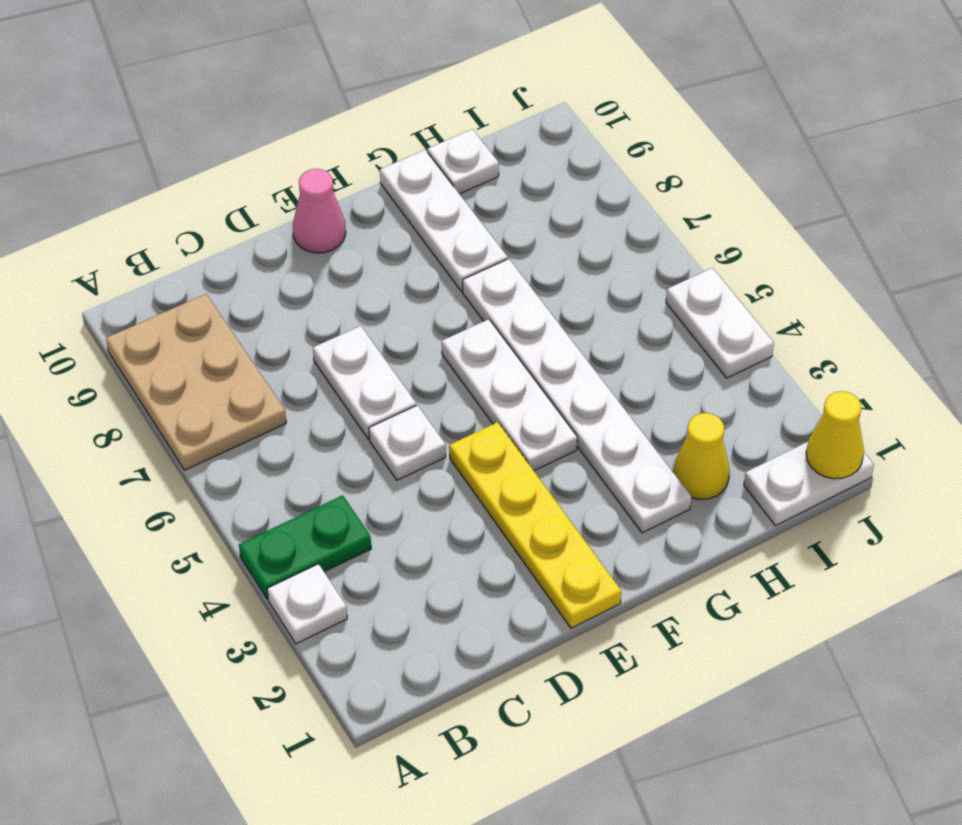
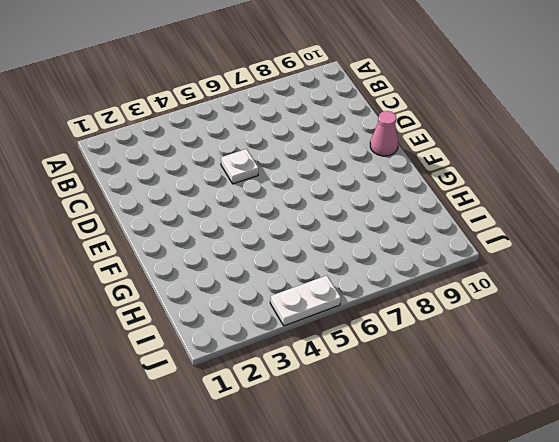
none -> white plate A3 level 1
none -> green plate A4:B4 level 1
none -> tan plate A7:B9 level 1

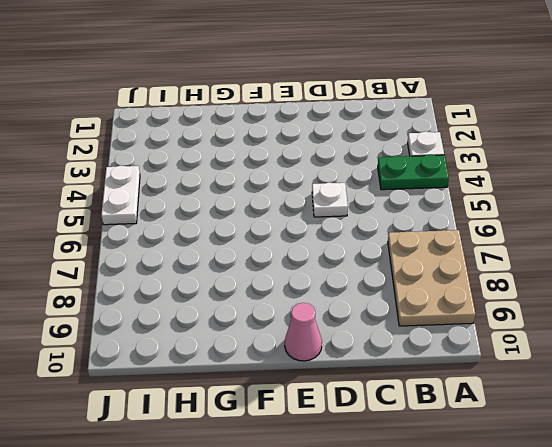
none -> white plate D6:D7 level 1
none -> yellow plate E1:E4 level 1
none -> white plate F4:F6 level 1

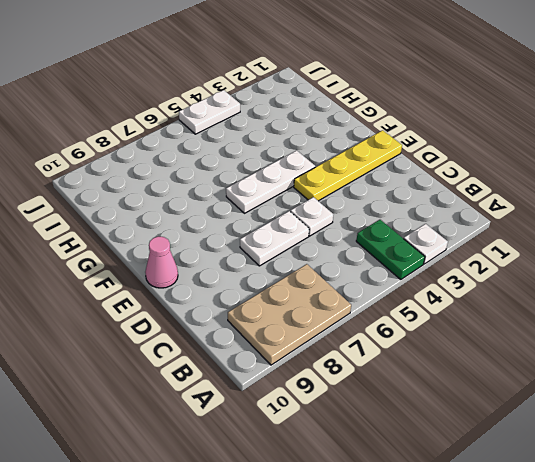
none -> white plate G2:G7 level 1
none -> white plate G8:G10 level 1
none -> yellow cone H2 level 1

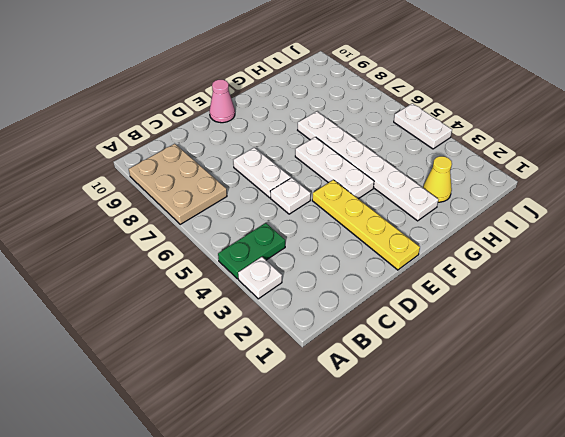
none -> white plate G8:G10 level 1
none -> white plate H10 level 1
none -> white plate I1:J1 level 1

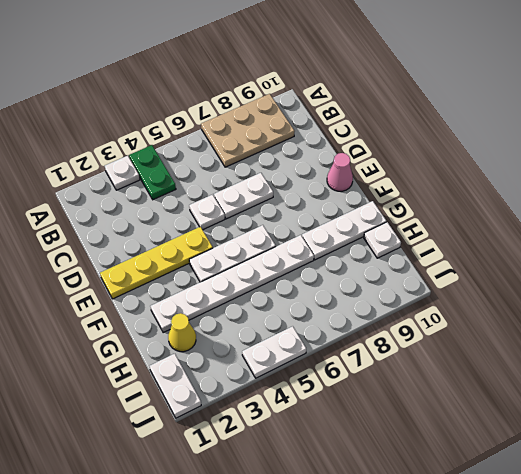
none -> yellow cone J1 level 2

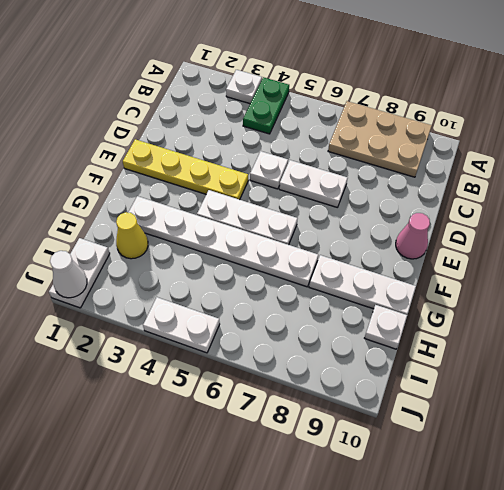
white cone J1 level 2 -> yellow cone J1 level 2

